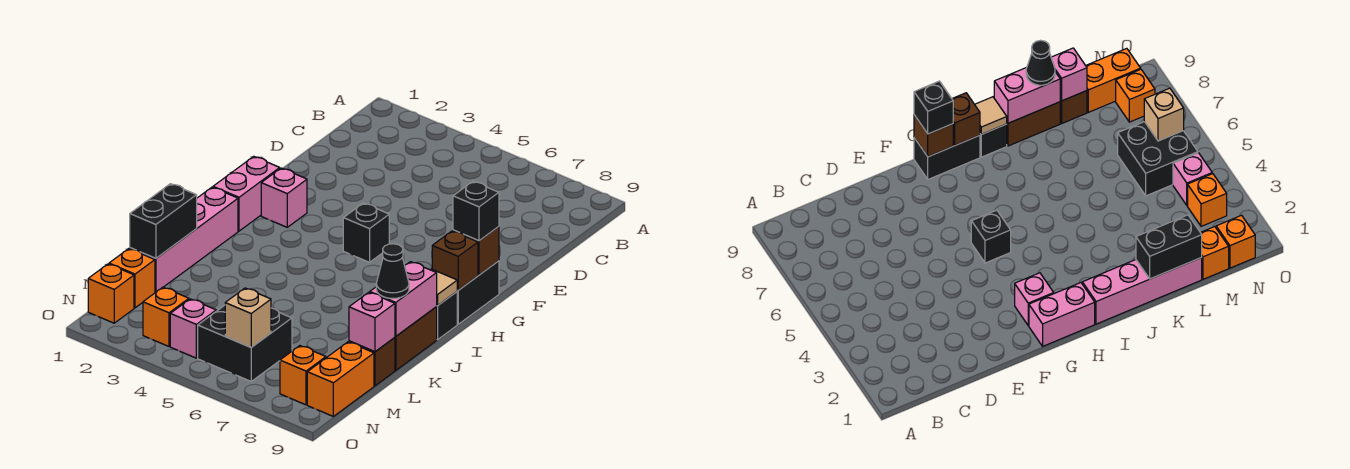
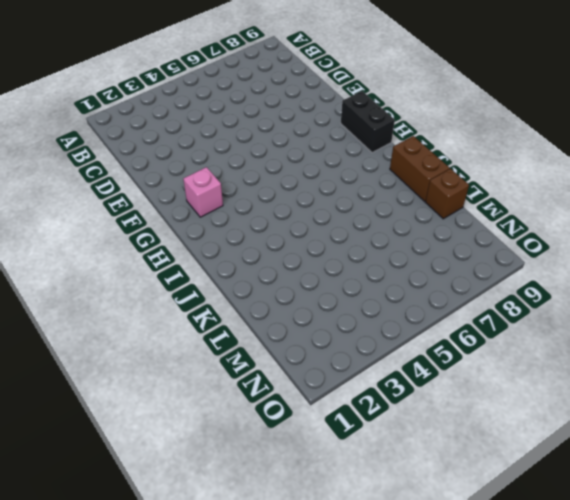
none -> pink brick G1:H1 level 1
none -> black brick G5 level 1
none -> pink brick I1:L1 level 1

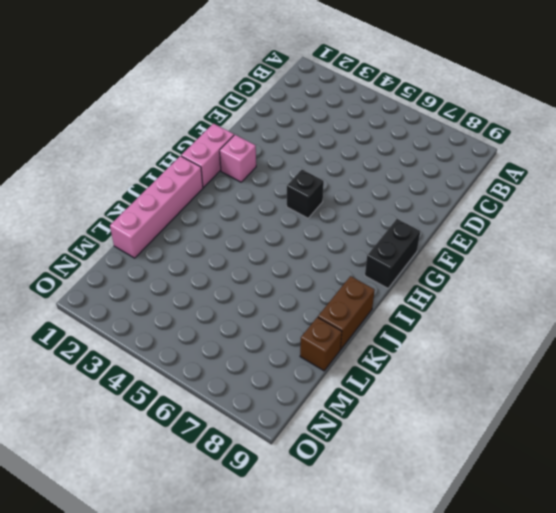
none -> black brick I9 level 1
none -> orange brick M1 level 1
none -> black brick M5:N6 level 1

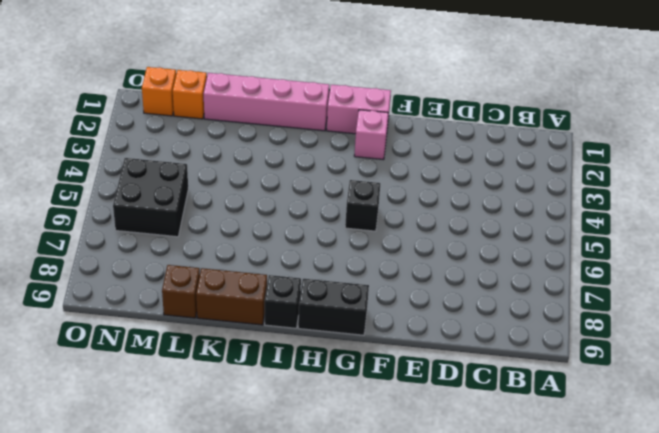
none -> orange brick M9:N9 level 1
none -> orange brick N3 level 1
none -> pink brick N4 level 1

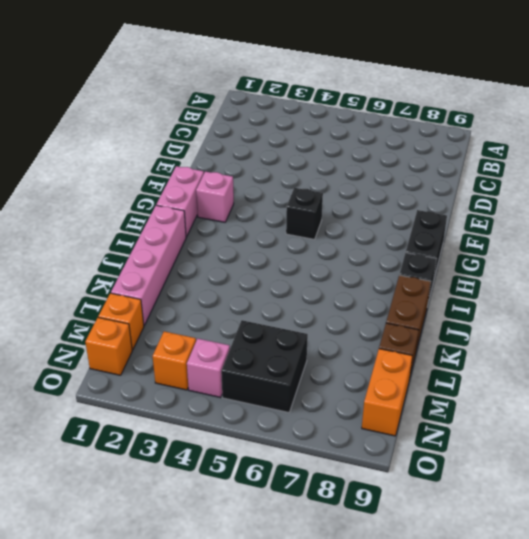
none -> orange brick N8 level 1
none -> brown brick G9 level 2
none -> brown brick H9 level 2

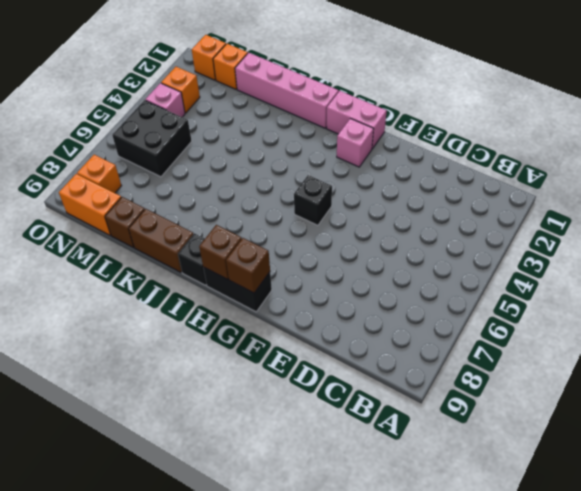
none -> tan tile I9 level 2
none -> pink brick J9:K9 level 2
none -> black brick K1:L1 level 2

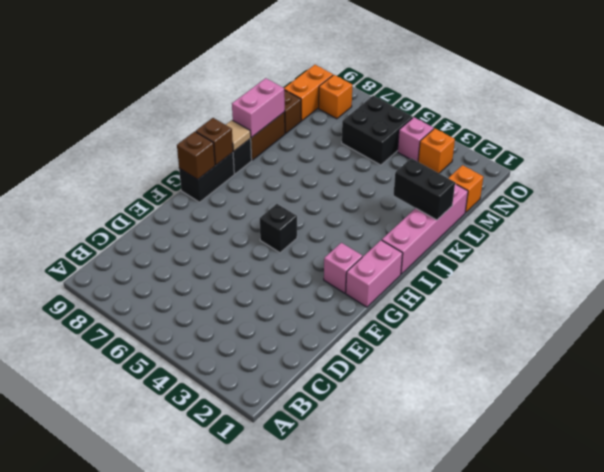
black brick K1:K2 level 2 -> black brick K1:L1 level 2
none -> orange brick N1 level 1
none -> pink brick L9 level 2
none -> tan brick N6 level 2

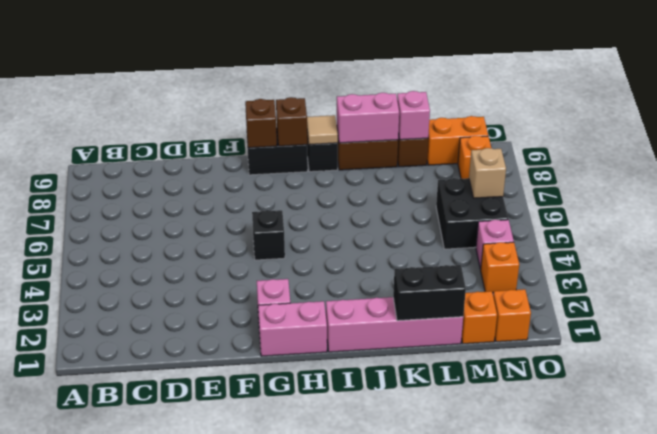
none -> black brick G9 level 3
none -> black cone K9 level 3

